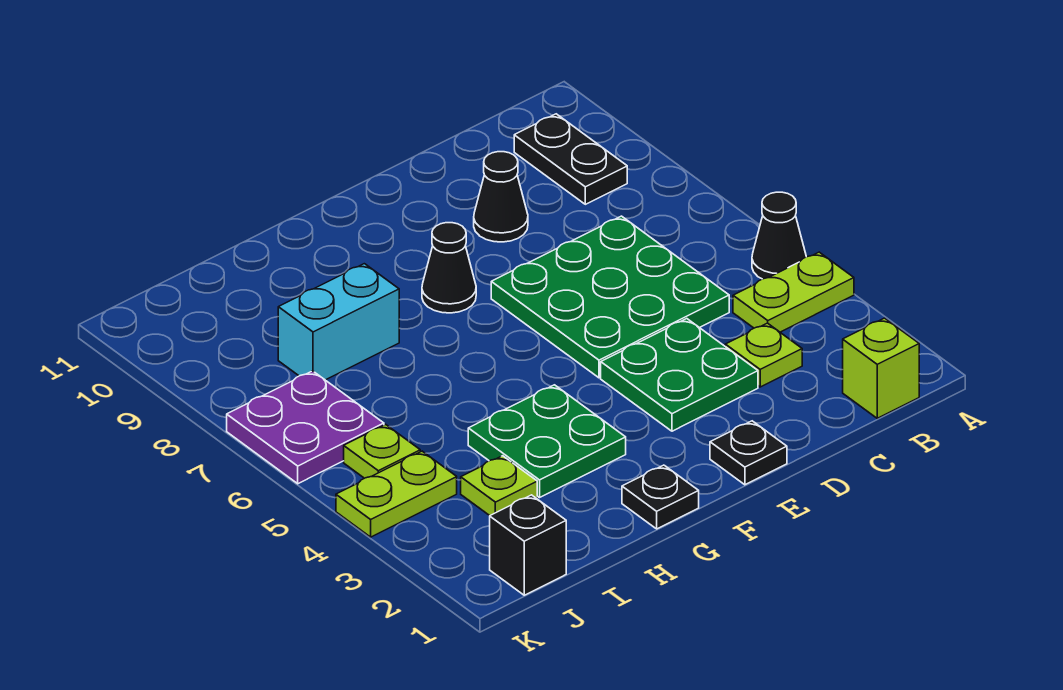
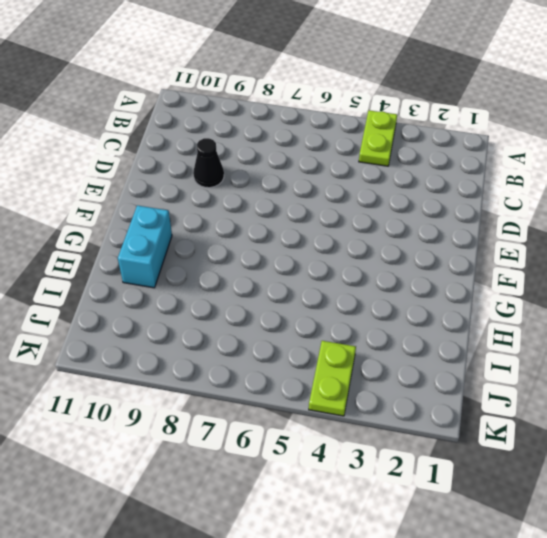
cyan brick G10:H10 level 1 -> cyan brick H8:I8 level 1
none -> black cone A5 level 1
none -> lime brick B1 level 1
none -> black plate B9:B10 level 1

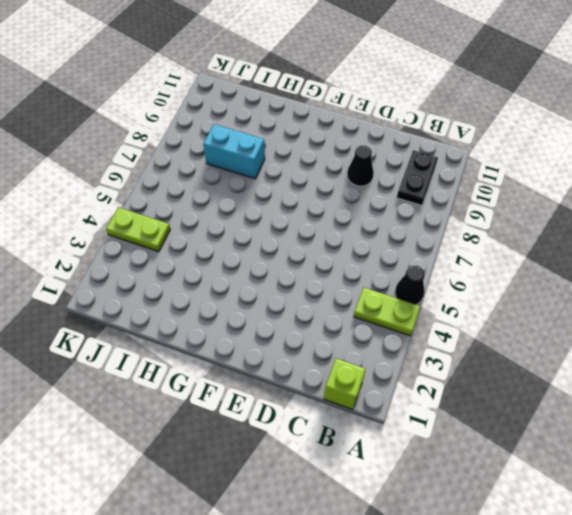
none -> lime plate C3 level 1
none -> green plate C5:E7 level 1
none -> green plate D3:E4 level 1

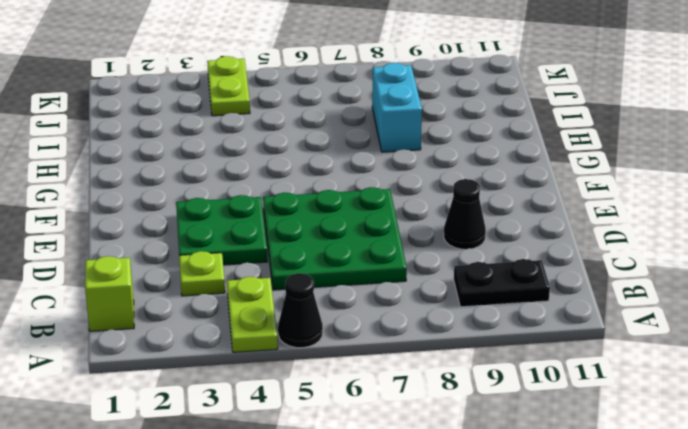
none -> black plate E1 level 1
none -> black cone F8 level 1
none -> black plate G1 level 1

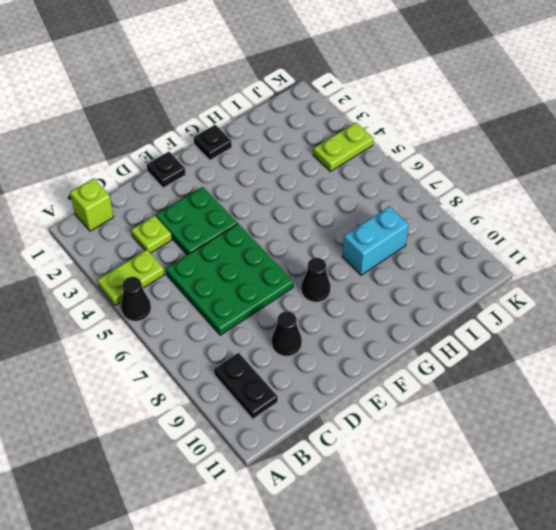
none -> green plate G3:H4 level 1
none -> lime plate I3 level 1
none -> black brick J1 level 1

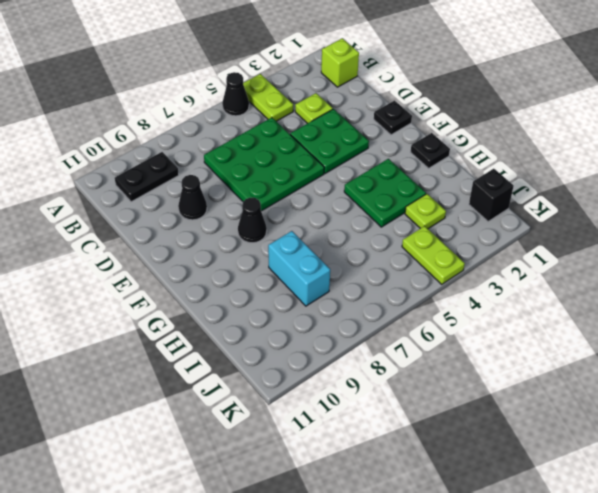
none -> lime plate J5 level 1
none -> purple plate J6:K7 level 1

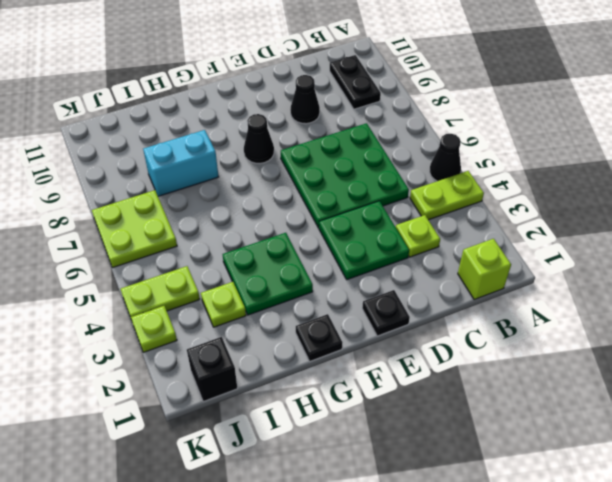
lime plate J6:K7 level 1 -> purple plate J6:K7 level 1
lime plate K3 level 1 -> lime plate J5 level 1

